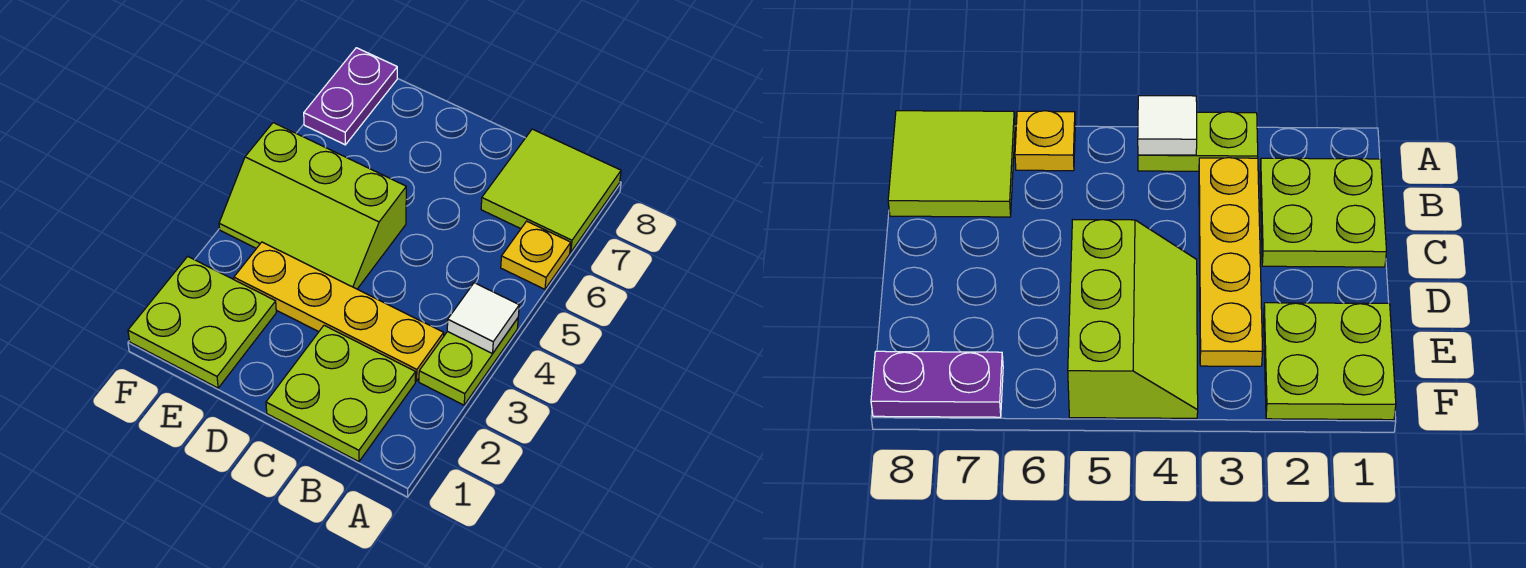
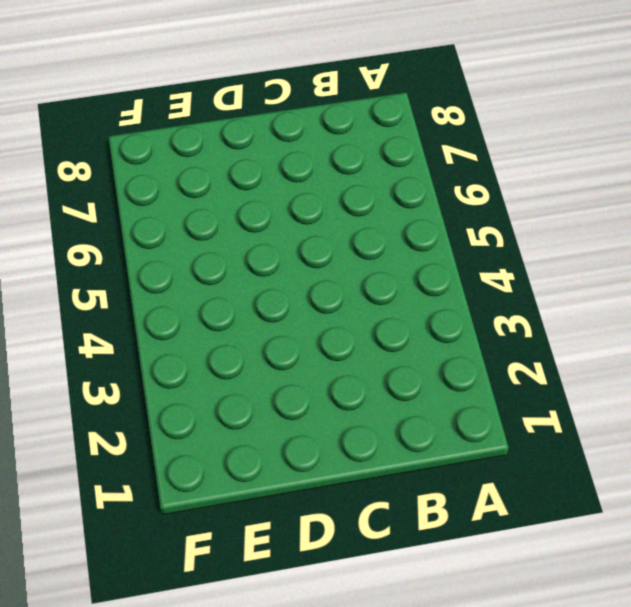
none -> lime plate A3:A4 level 1
none -> yellow plate A6 level 1

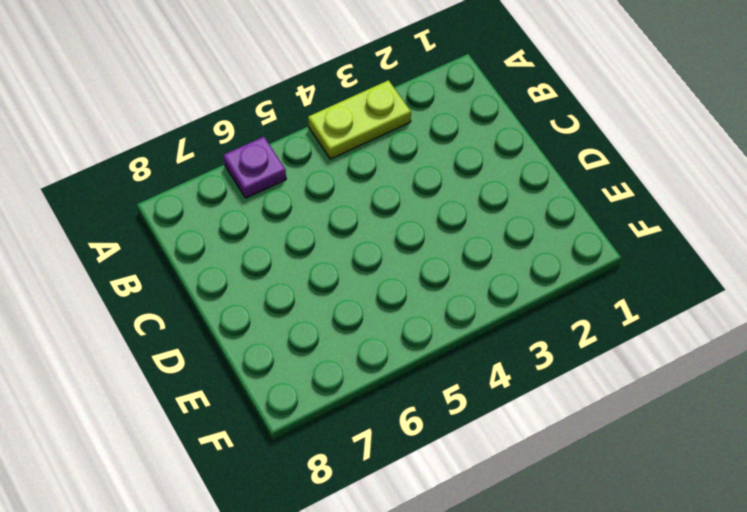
purple plate A6 level 1 -> yellow plate A6 level 1
none -> lime tile A7:B8 level 1
none -> lime plate B1:C2 level 1

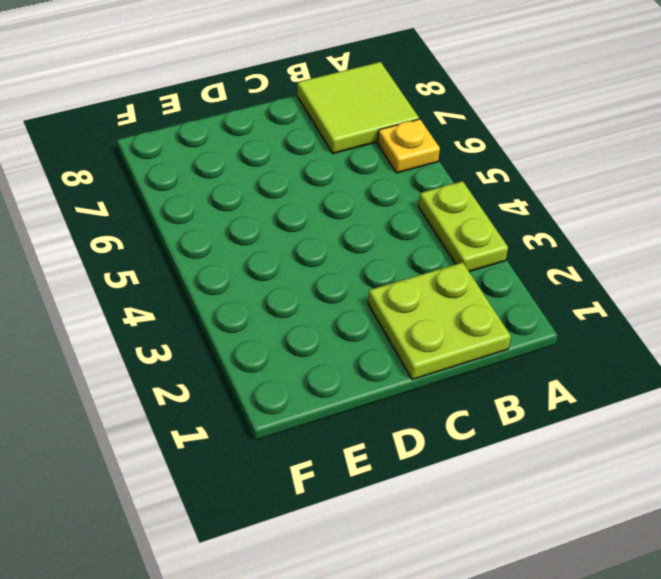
none -> yellow plate B3:E3 level 1
none -> lime slope D4:F5 level 1 top 5

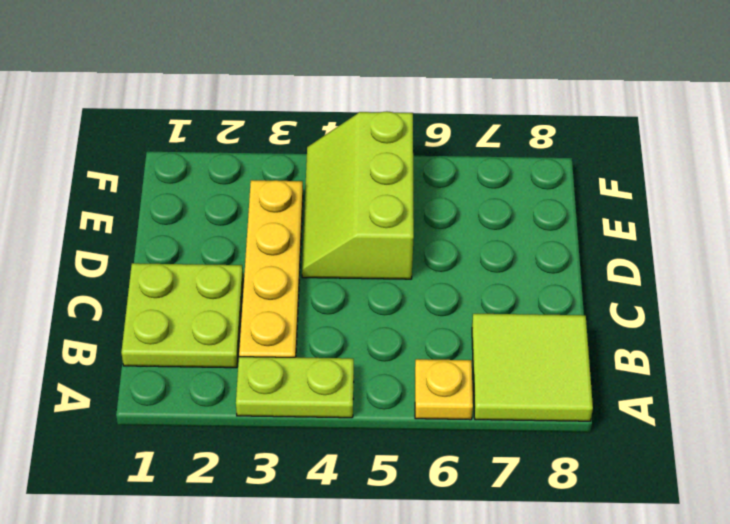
none -> lime plate E1:F2 level 1
none -> purple plate F7:F8 level 1

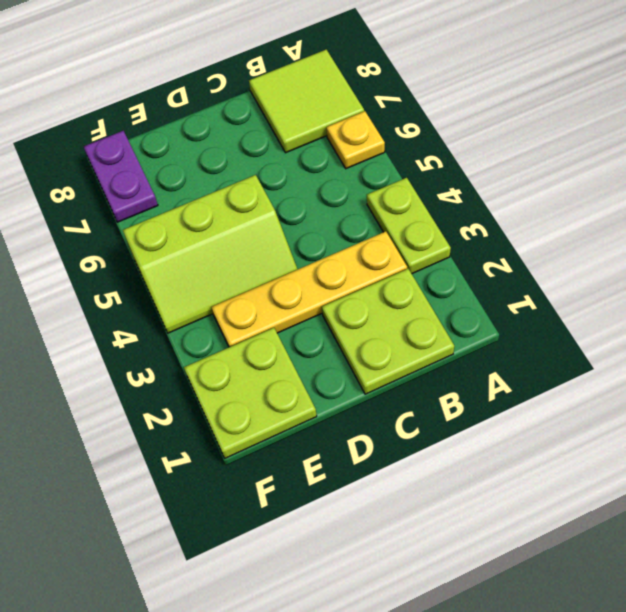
none -> white tile A4 level 2

